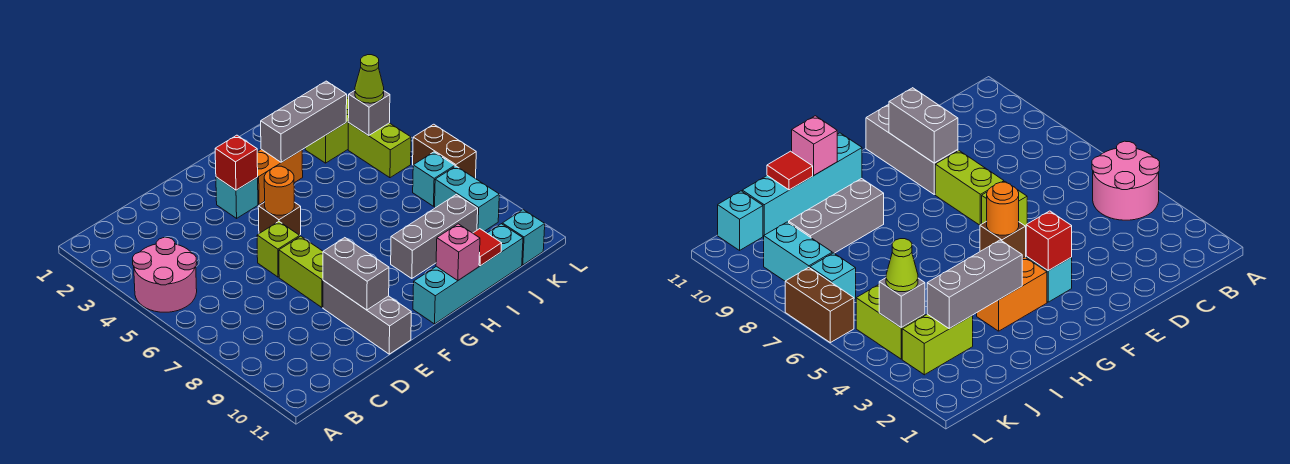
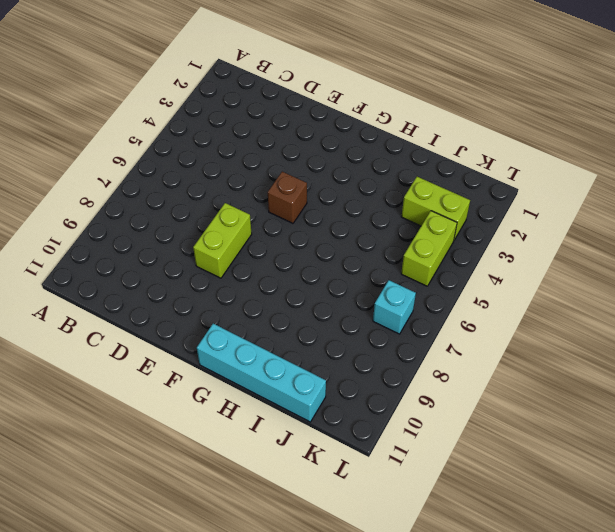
none -> pink round brick A4:B5 level 1
none -> lime brick E6 level 1
none -> grey brick E9:E11 level 1

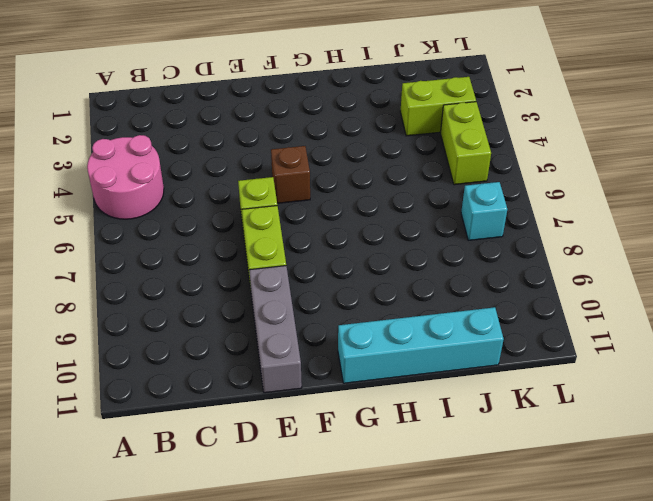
none -> cyan brick F3 level 1
none -> orange brick G3:H3 level 1
none -> grey brick H9:J9 level 1

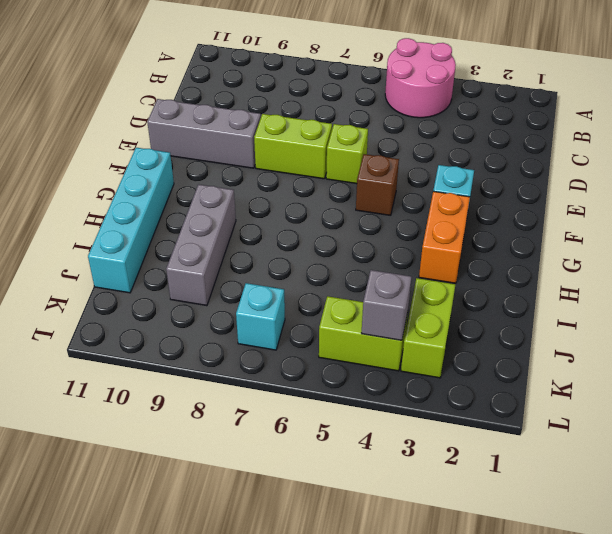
none -> cyan brick K8:K9 level 1
none -> cyan brick K11 level 1
none -> brown brick L6:L7 level 1

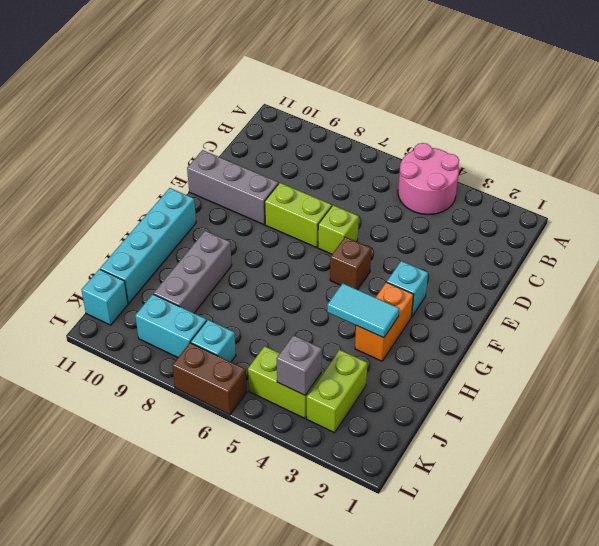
cyan tile H3:H4 level 2 -> grey brick H3:J3 level 2
none -> grey brick E9:E10 level 2
none -> red brick F3 level 2
none -> orange round brick F5 level 2

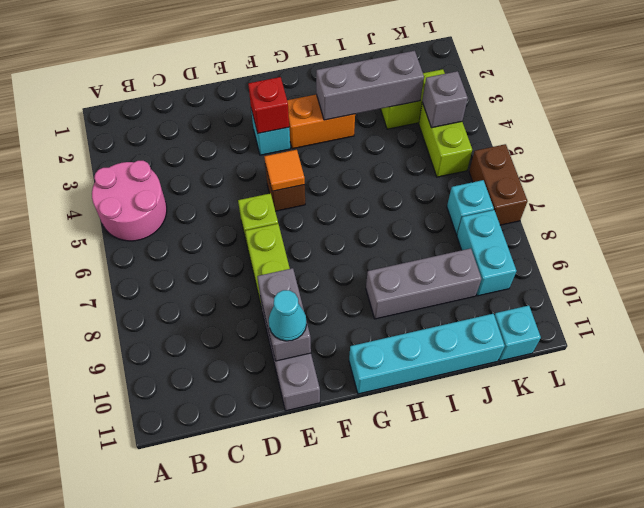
cyan cone E10 level 3 -> none
orange tile F5 level 2 -> orange round brick F5 level 2
none -> pink brick H11 level 2
none -> red tile I11 level 2
none -> lime cone K4 level 3

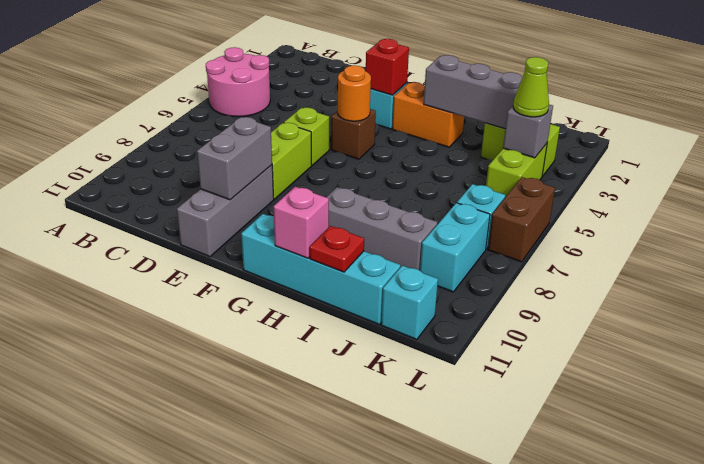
red plate I11 level 2 -> red tile I11 level 2

